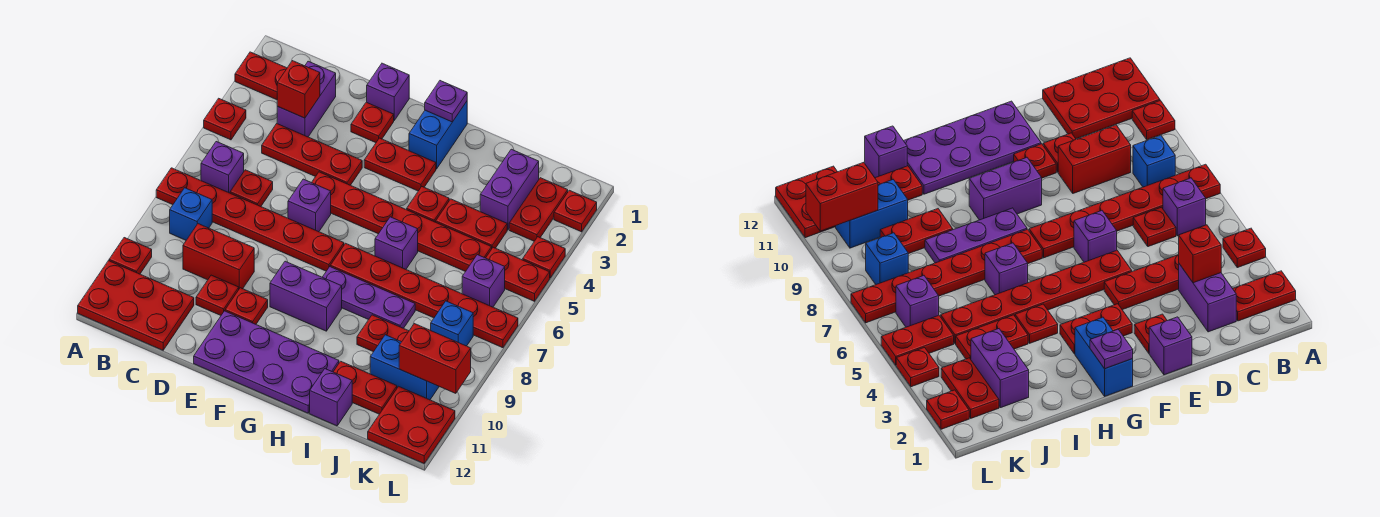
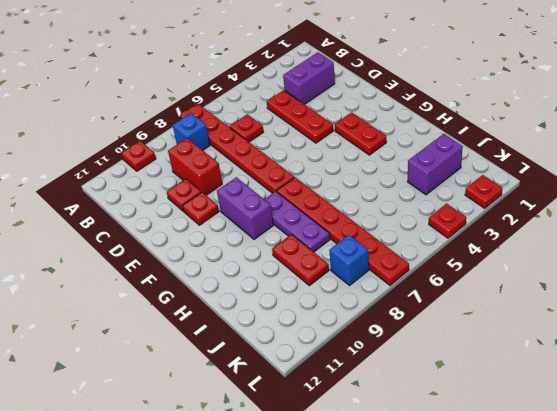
none -> red plate A2:B2 level 1
none -> red plate A4 level 1
none -> red plate A11:C12 level 1
none -> purple brick B6 level 1

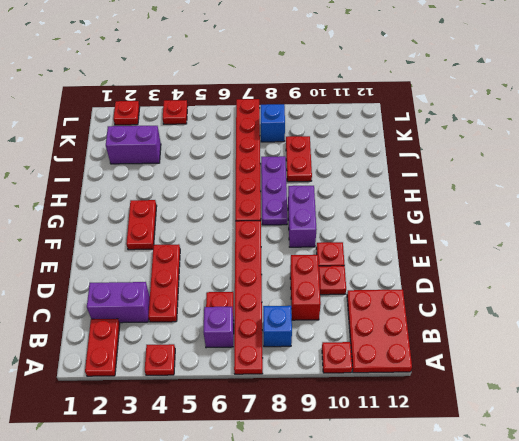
none -> purple brick E1 level 1
none -> red plate E2 level 1
none -> red plate E5:J5 level 1
none -> purple brick E6 level 1

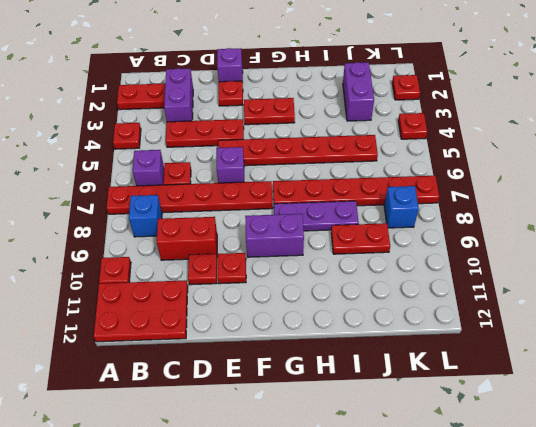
none -> purple plate E11:H12 level 1
none -> blue brick G1:G2 level 1
none -> red plate H4 level 1
none -> purple brick H6 level 1

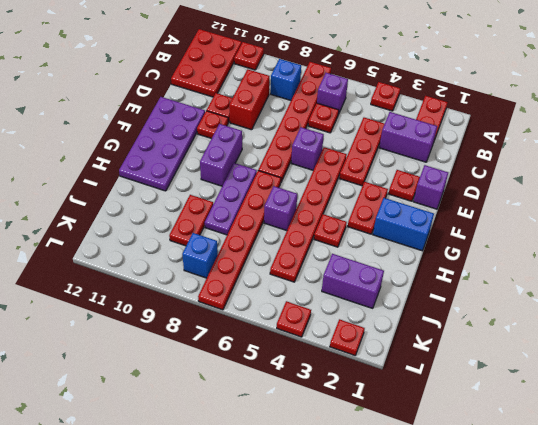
none -> red plate I4:J4 level 1
none -> red plate I11:J11 level 1
none -> purple brick I12 level 1
none -> blue brick J10:K10 level 1

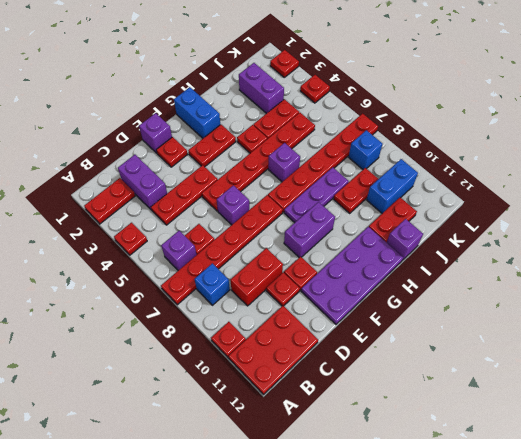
none -> red plate K2:K3 level 1
none -> red plate K5:L5 level 1
none -> purple brick K6 level 1
none -> red plate K11:L12 level 1

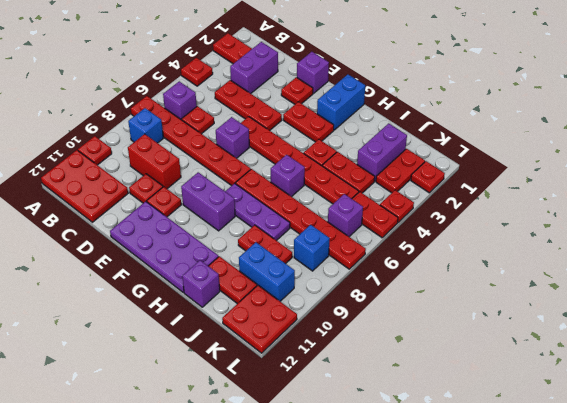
none -> red brick C3 level 2
none -> purple plate G1 level 2
none -> red brick K10:L10 level 2

